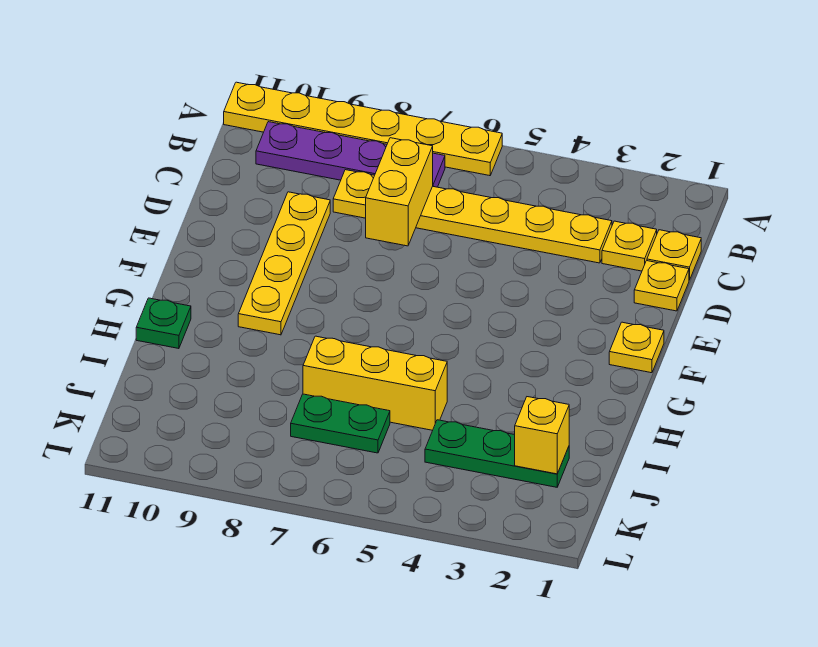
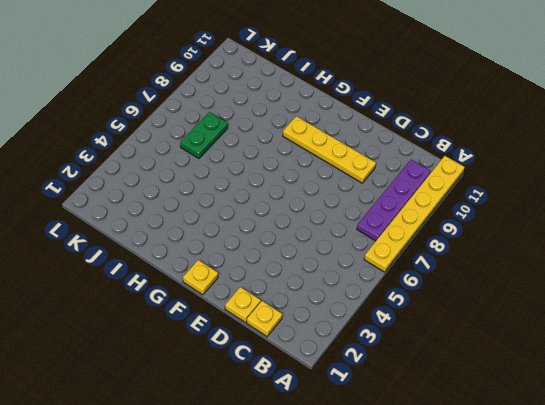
none -> yellow plate C2 level 1
none -> yellow plate C3:C8 level 1
none -> green plate H11 level 1

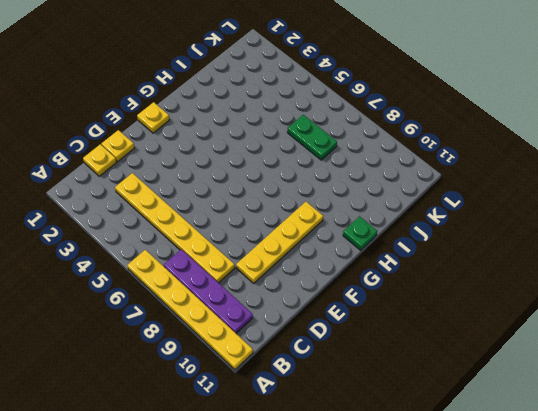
none -> yellow plate C2 level 1
none -> yellow brick I5:I7 level 1
none -> green plate J2:J4 level 1

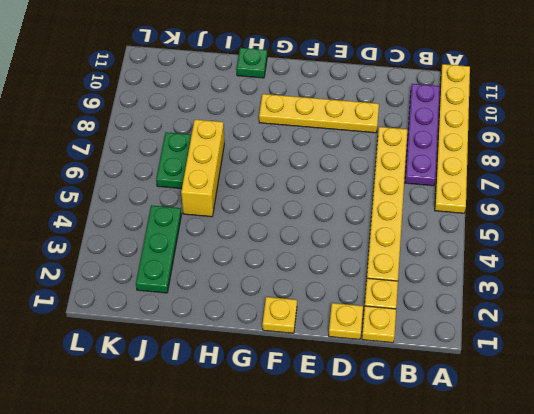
none -> yellow brick C7:D7 level 2
none -> yellow brick J2 level 2

